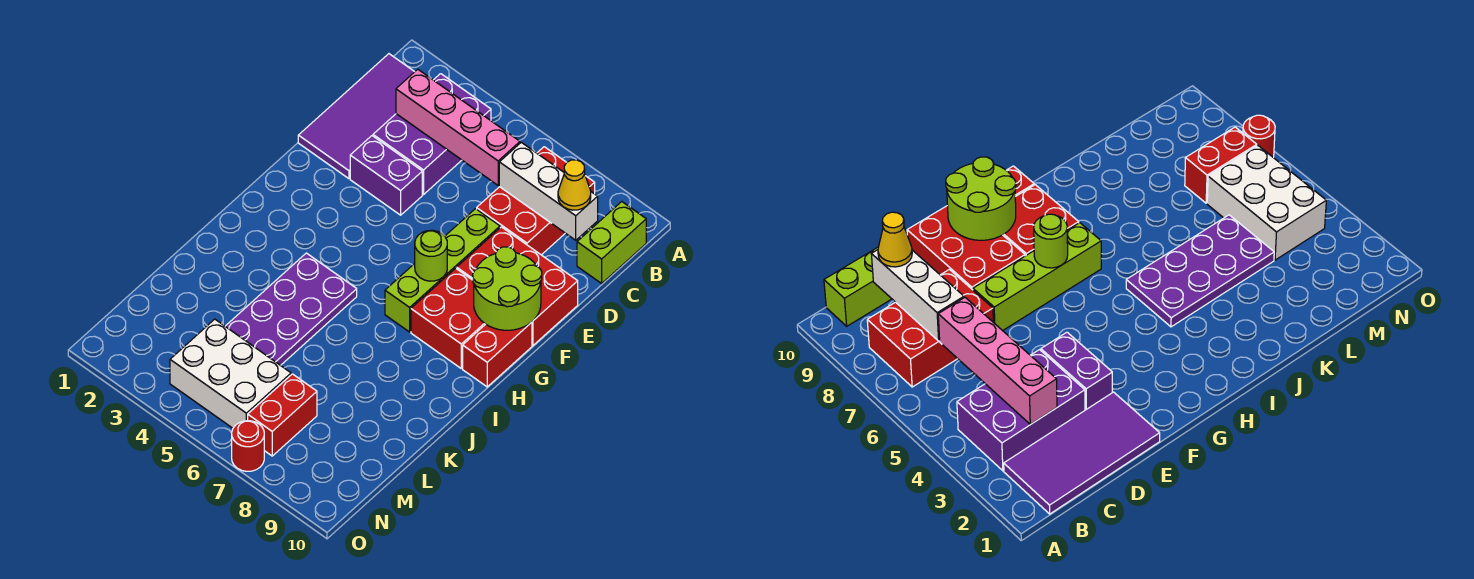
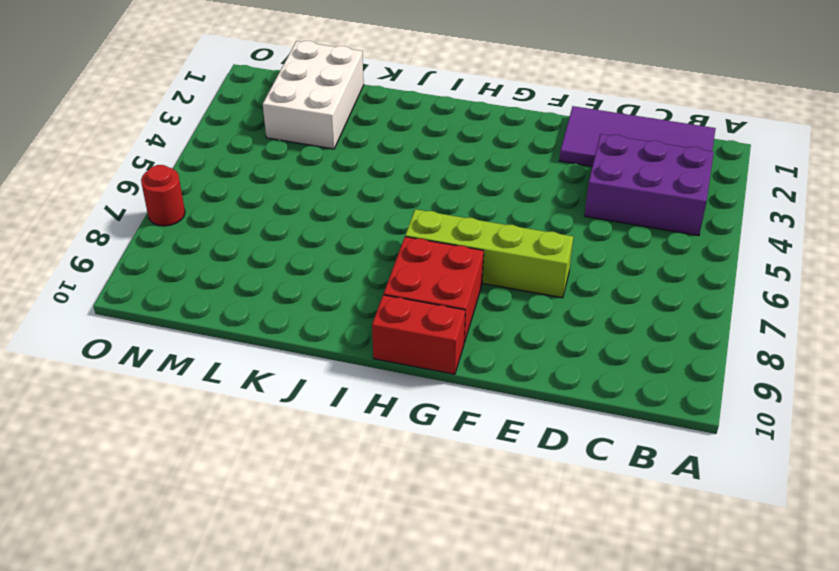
white brick L1:M3 level 1 -> white brick M4:N6 level 1
none -> red brick B7:D8 level 1
none -> lime brick B10:C10 level 1
none -> purple brick E3:E4 level 1

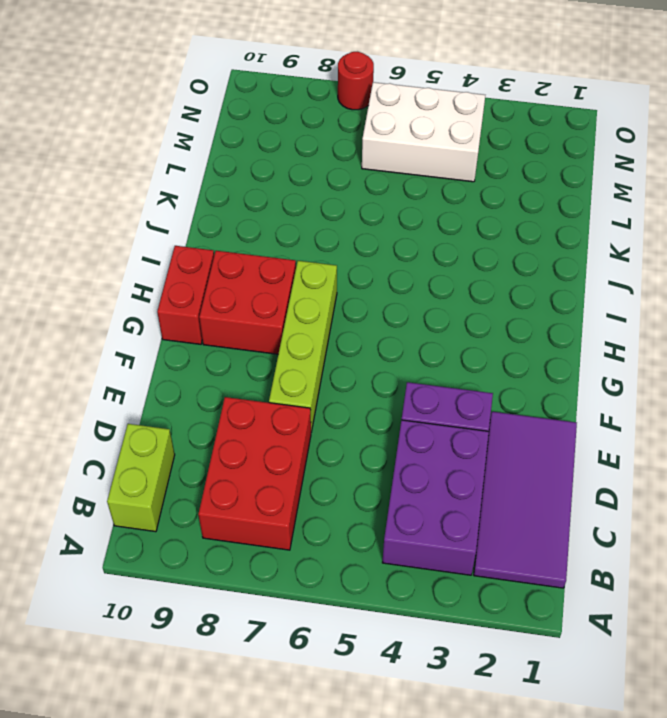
none -> red brick E8:F10 level 1
none -> purple plate I4:L5 level 1
none -> red brick M7:N7 level 1

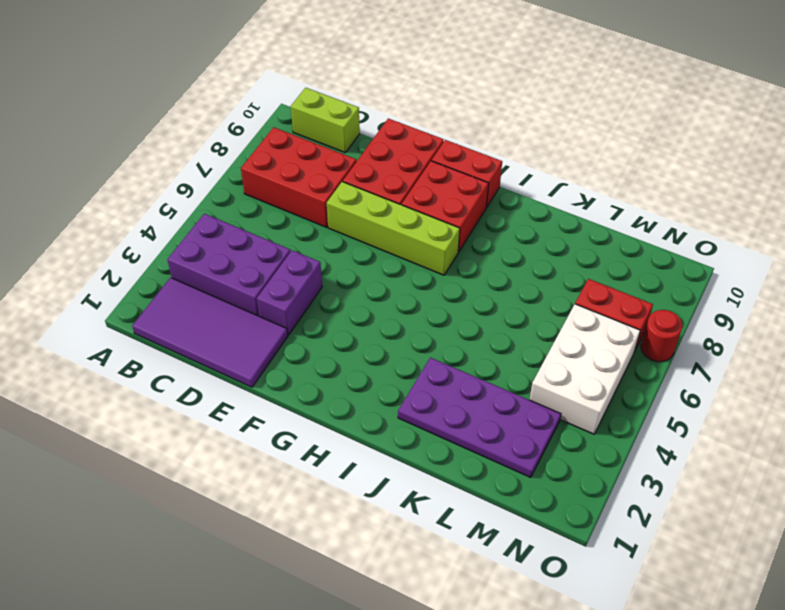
purple plate J2:M3 level 1 -> purple plate I4:L5 level 1
none -> pink brick C3:C6 level 2
none -> white brick C7:C9 level 2
none -> lime round brick F9:G10 level 2

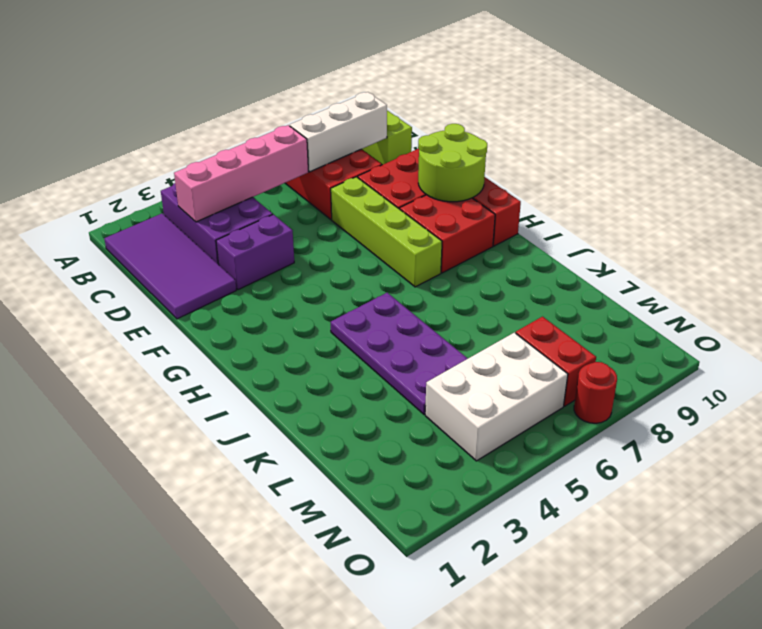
none -> lime round brick G7 level 2
none -> yellow cone C9 level 3

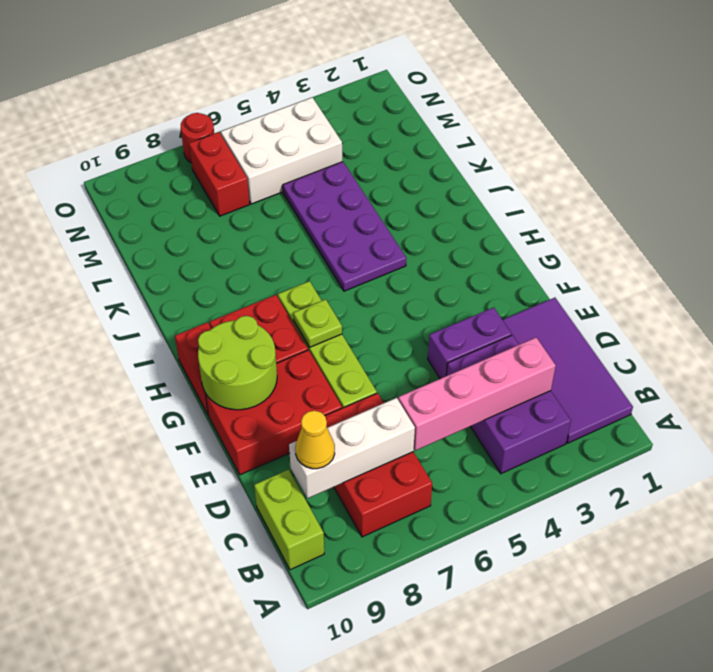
lime plate G7 level 2 -> lime round brick G7 level 2

